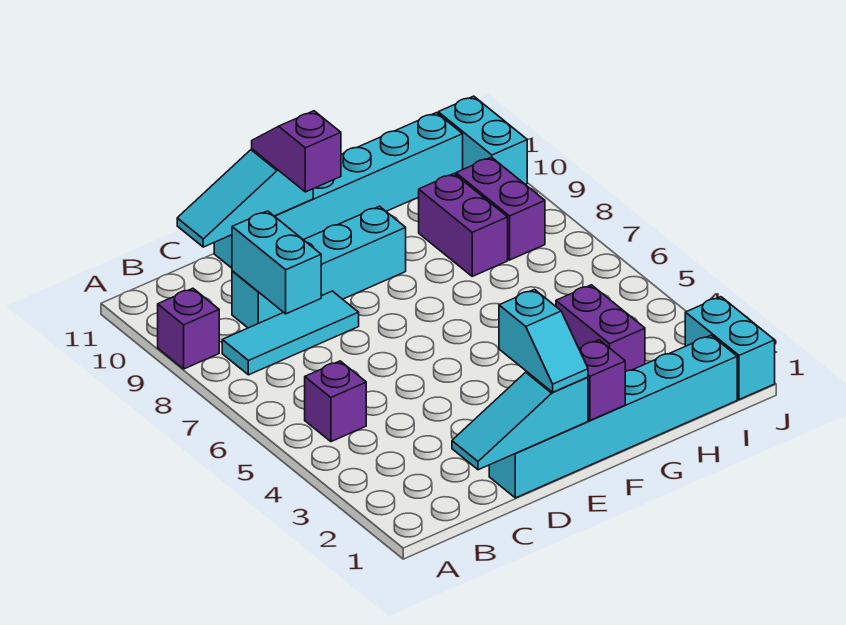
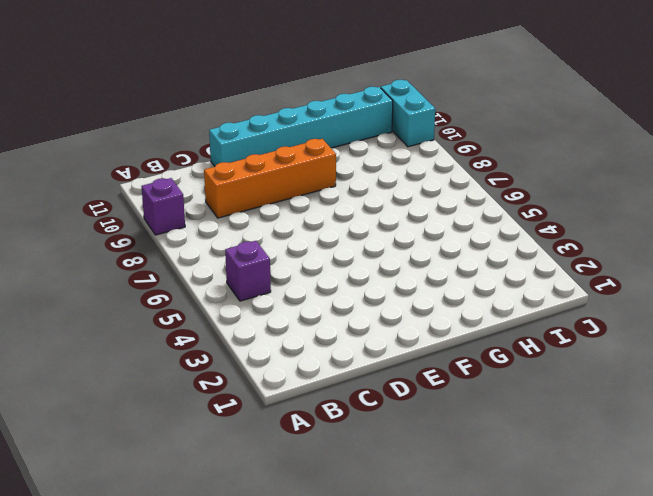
orange brick C9:F9 level 1 -> cyan brick C9:F9 level 1
none -> cyan tile B8:D8 level 1
none -> cyan brick D1:I1 level 1
none -> purple brick H3:H4 level 1

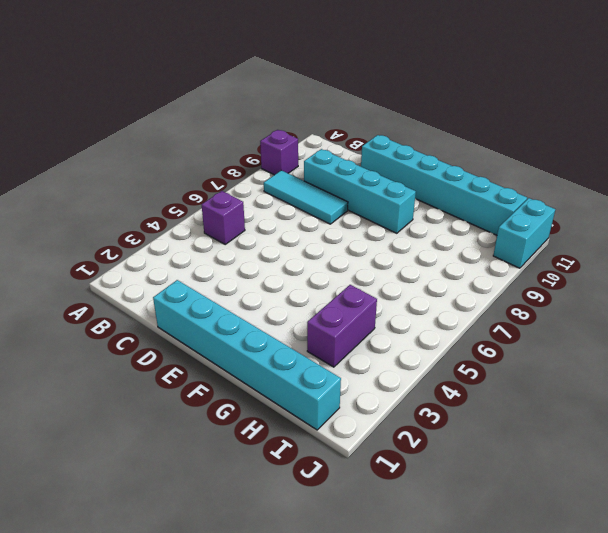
none -> purple brick H8:H9 level 1
none -> purple brick I8:I9 level 1
none -> cyan brick J1:J2 level 1

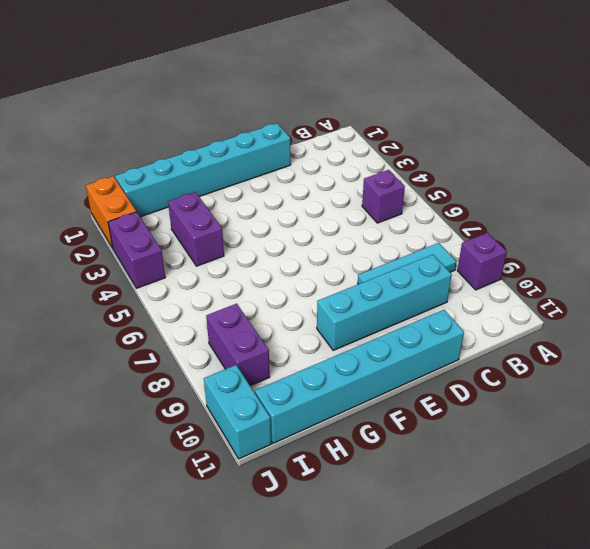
orange brick J1:J2 level 1 -> cyan brick J1:J2 level 1
purple brick J3:J4 level 1 -> purple brick H8:H9 level 1
none -> cyan slope C1:E1 level 2 top E
none -> cyan brick C8:C9 level 2
none -> cyan slope C11:E11 level 2 top E

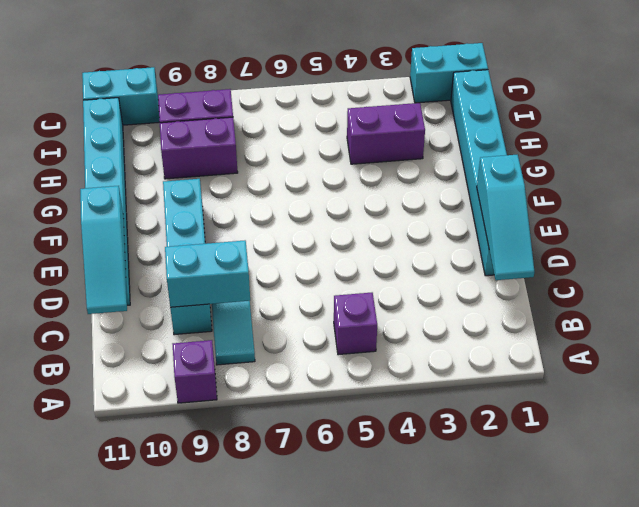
none -> purple brick F1 level 2
none -> cyan slope E1:E2 level 3 top 2
none -> purple slope E10:E11 level 3 top 10

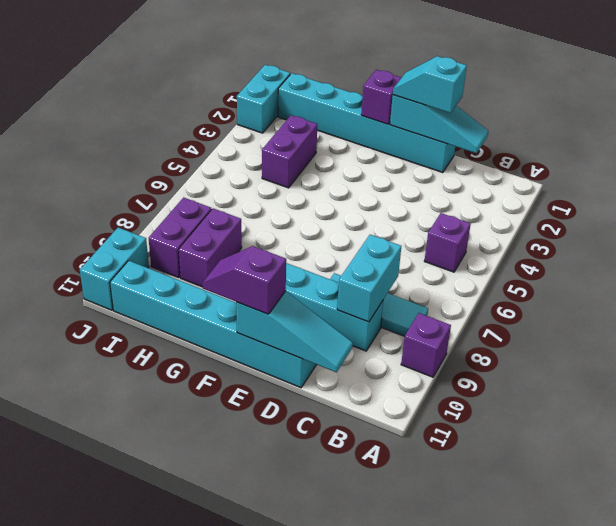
cyan slope D1:E1 level 3 top D -> cyan slope E1:E2 level 3 top 2
purple slope E11:F11 level 3 top E -> purple slope E10:E11 level 3 top 10

